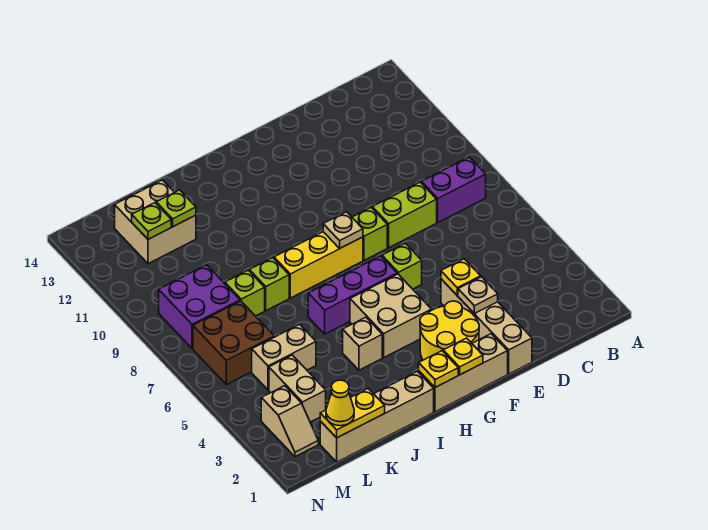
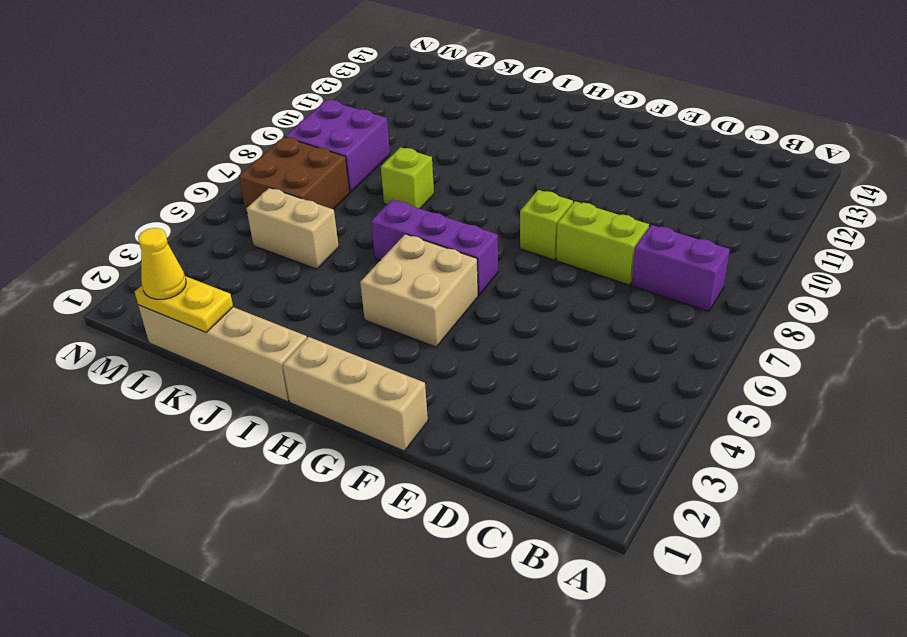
none -> tan brick E1:E4 level 1
none -> yellow round brick F2:G3 level 1
none -> lime brick F6 level 1

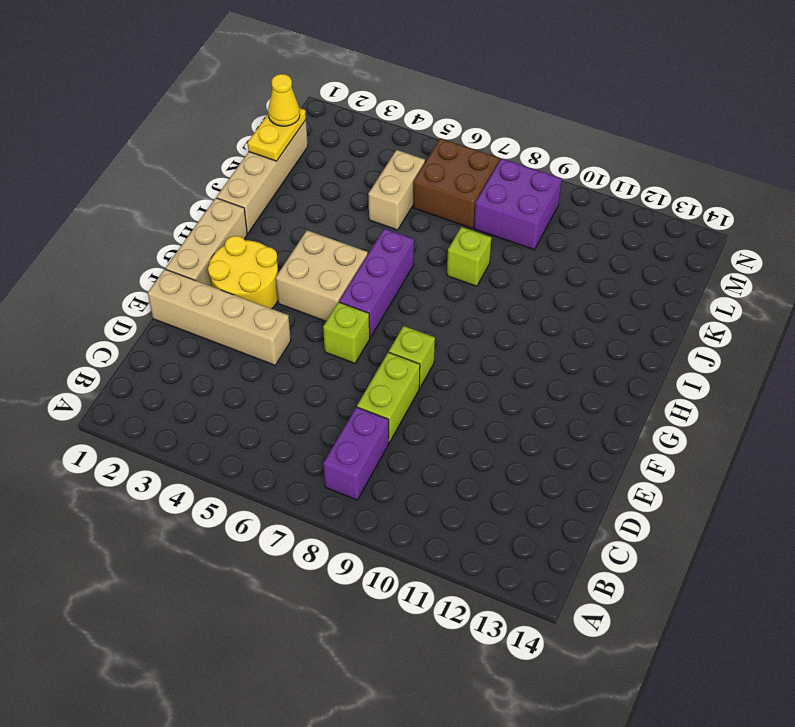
none -> yellow brick G8:I8 level 1
none -> tan brick I4 level 1
none -> lime brick K8 level 1

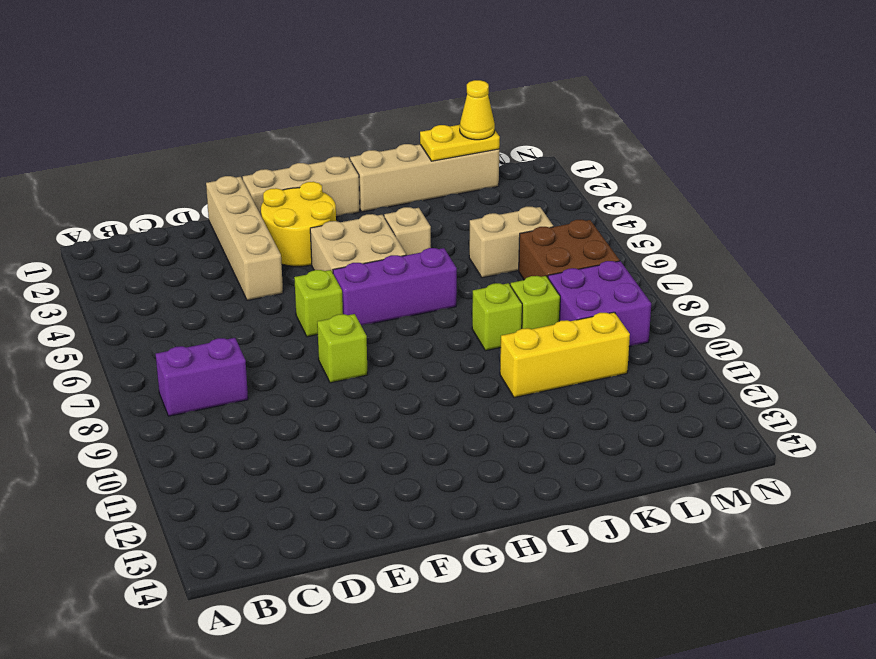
yellow brick J10:L10 level 1 -> yellow brick G8:I8 level 1
none -> lime brick D8:E8 level 1
none -> tan brick K12:L13 level 1
none -> tan brick L3:L4 level 1

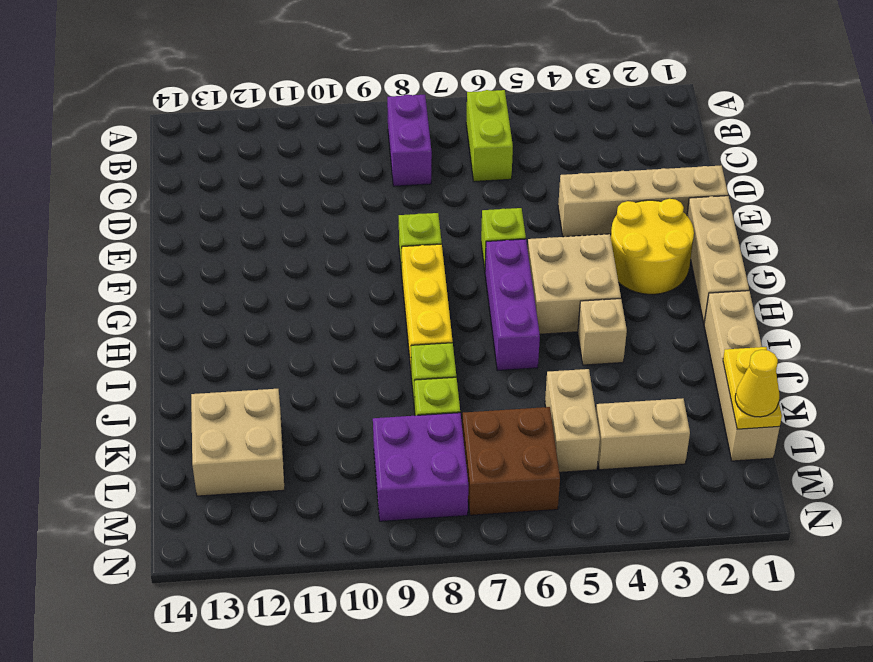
lime brick B6:C6 level 1 -> lime brick D8:E8 level 1
none -> tan slope M2:M3 level 1 top 3
none -> tan plate E3 level 2
none -> yellow plate E4 level 2

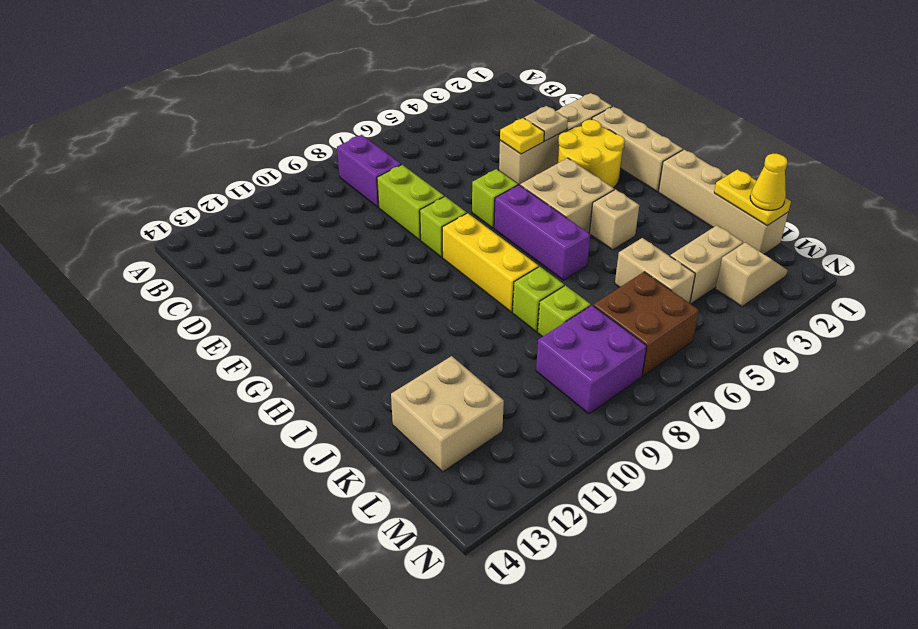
none -> yellow plate G1 level 2
none -> tan plate G8 level 2
none -> yellow plate H1 level 2

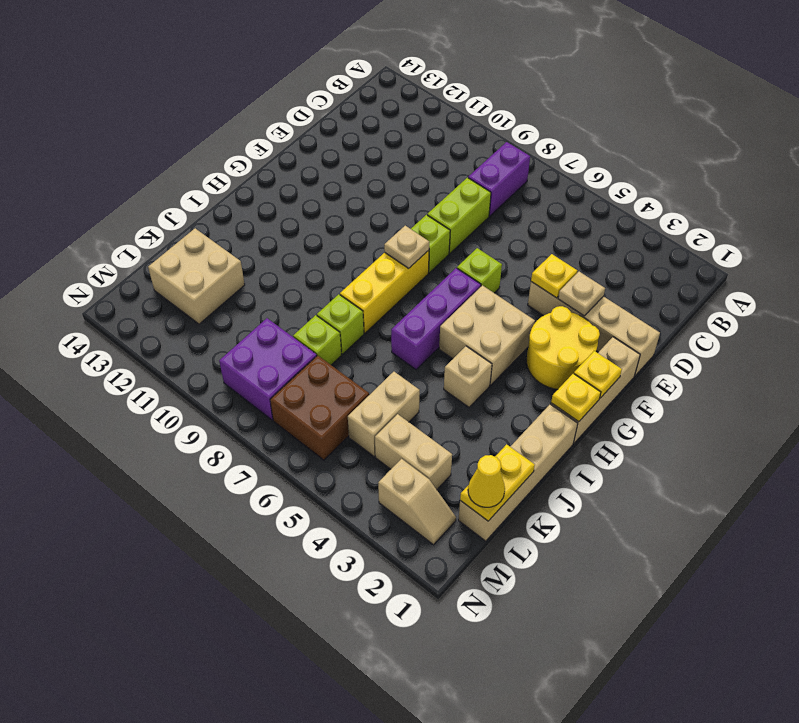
none -> lime plate K12 level 2
none -> lime plate L12 level 2

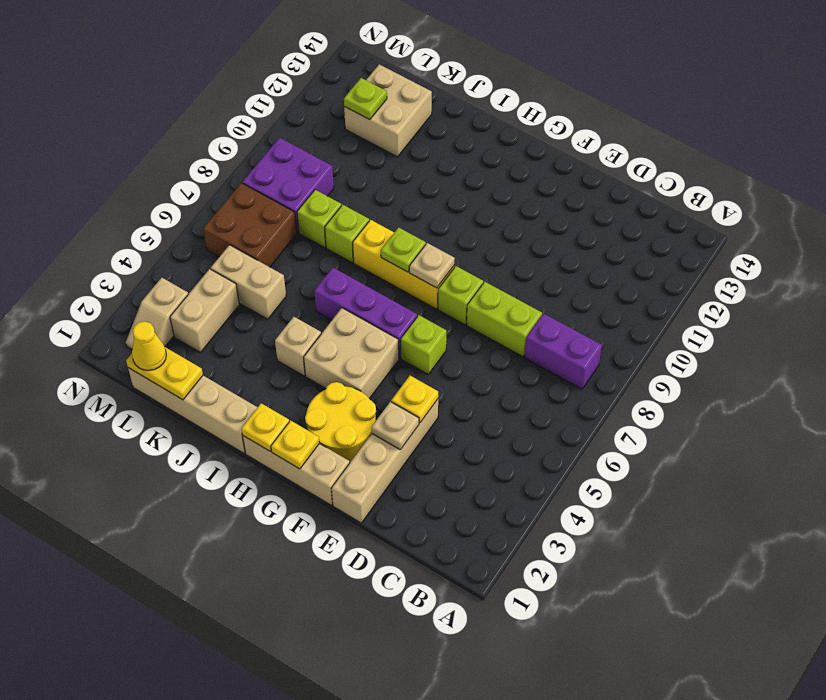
lime plate H8 level 2 -> lime plate K12 level 2

